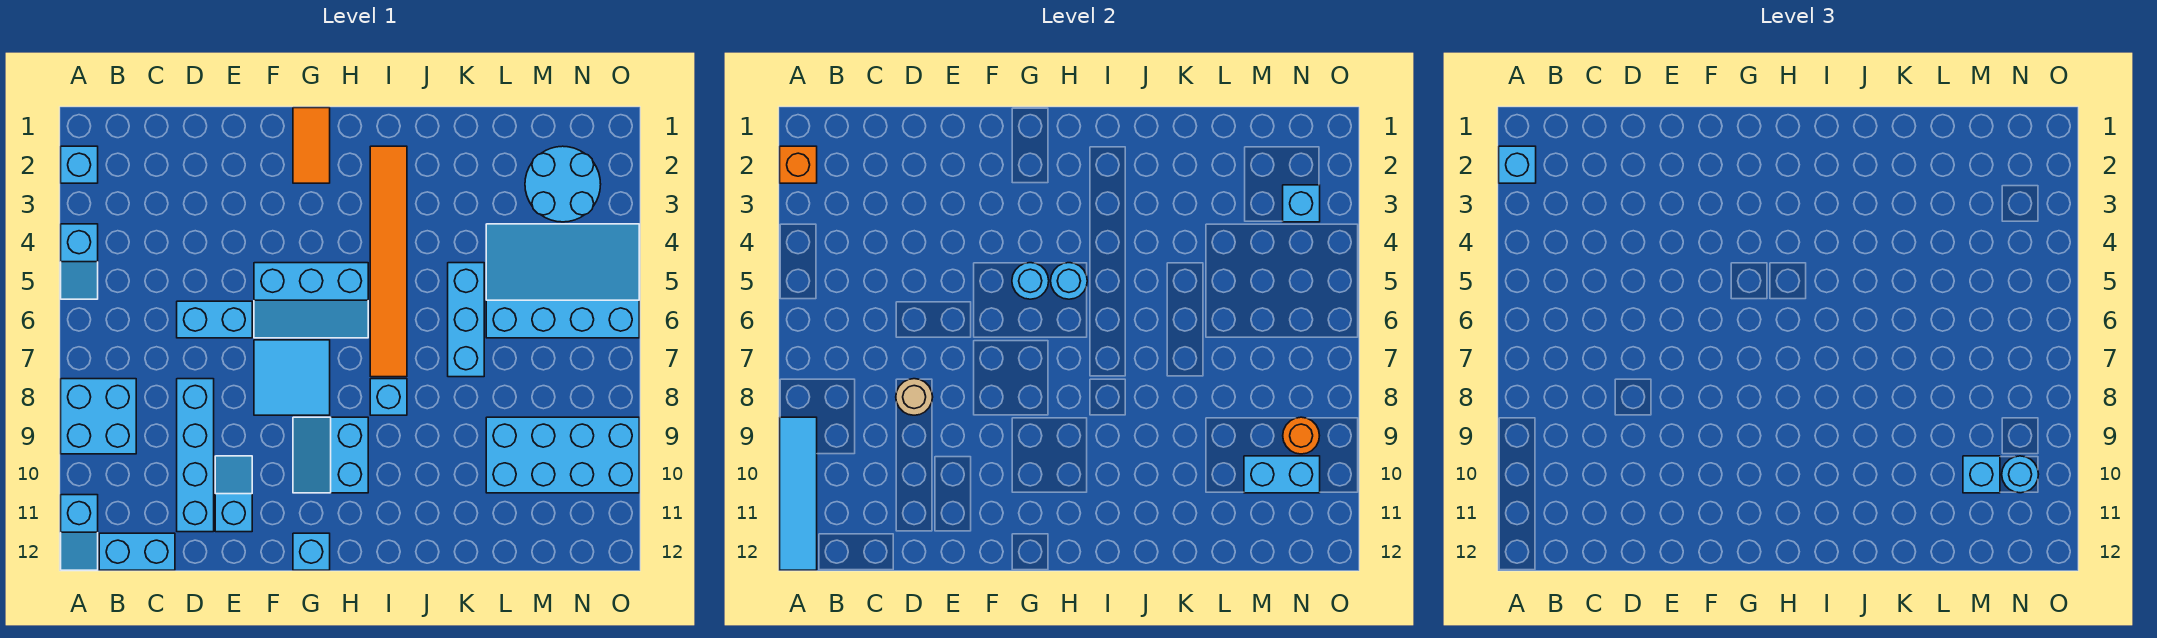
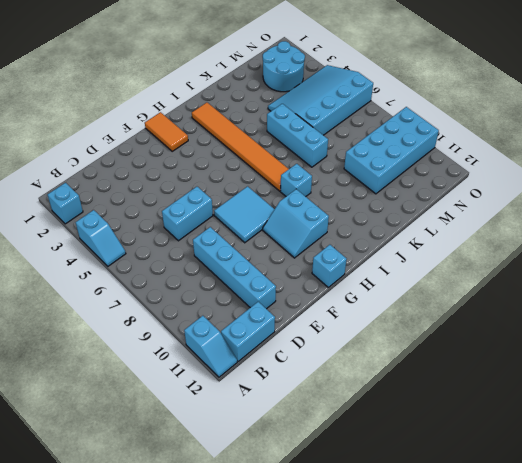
none -> cyan brick A8:B9 level 1
none -> cyan slope E10:E11 level 1 top 11
none -> cyan slope F5:H6 level 1 top 5
none -> orange brick A2 level 2

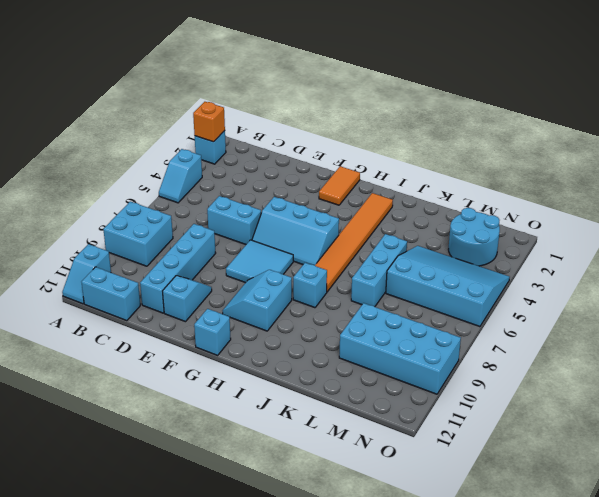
none -> cyan tile A9:A12 level 2
none -> tan round brick D8 level 2
none -> cyan round brick G5 level 2
none -> cyan round brick H5 level 2

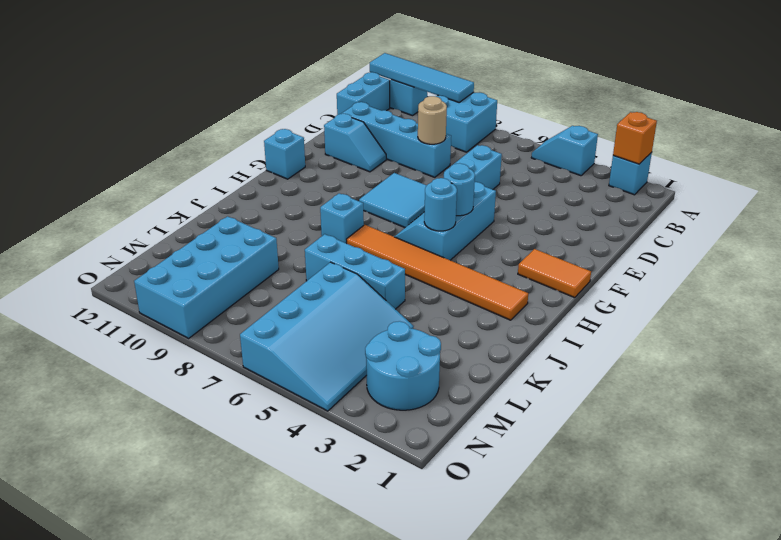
none -> cyan slope G9:H10 level 1 top H
none -> cyan brick M10:N10 level 2
none -> cyan brick N3 level 2
none -> orange round brick N9 level 2

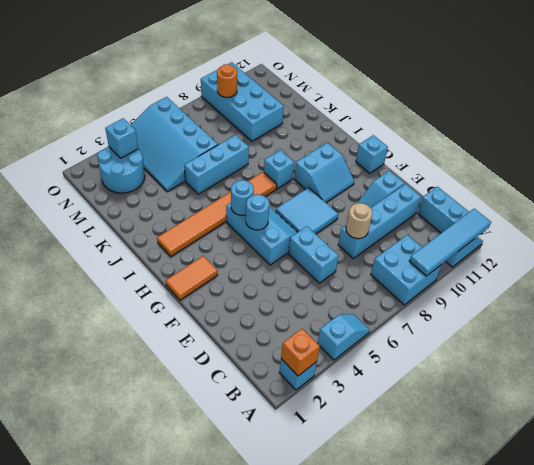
none -> cyan brick M10:N10 level 2
none -> cyan brick A2 level 3
none -> cyan brick M10 level 3
none -> cyan round brick N10 level 3

